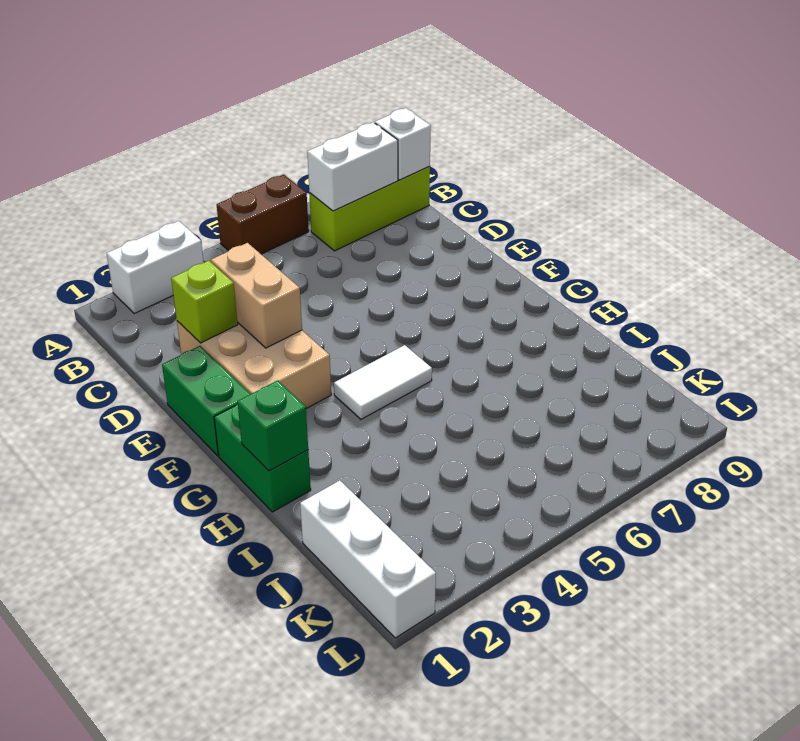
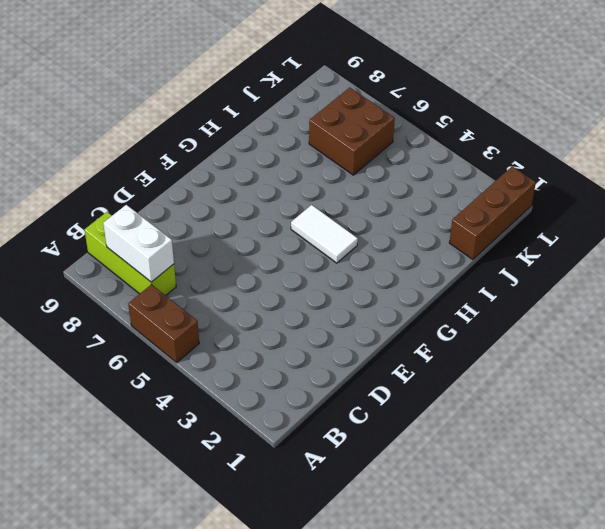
brown brick J1:L1 level 1 -> white brick J1:L1 level 1
brown brick J6:K7 level 1 -> none
none -> white brick A2:A3 level 1
none -> tan brick D2:F3 level 1
none -> green brick E1:F1 level 1

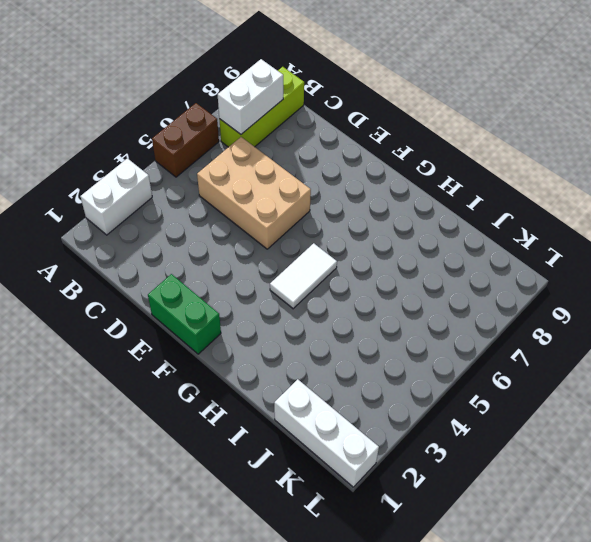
tan brick C5:E6 level 1 -> tan brick D2:F3 level 1
none -> green brick G1:H1 level 1
none -> white brick B9 level 2
none -> lime brick D2 level 2

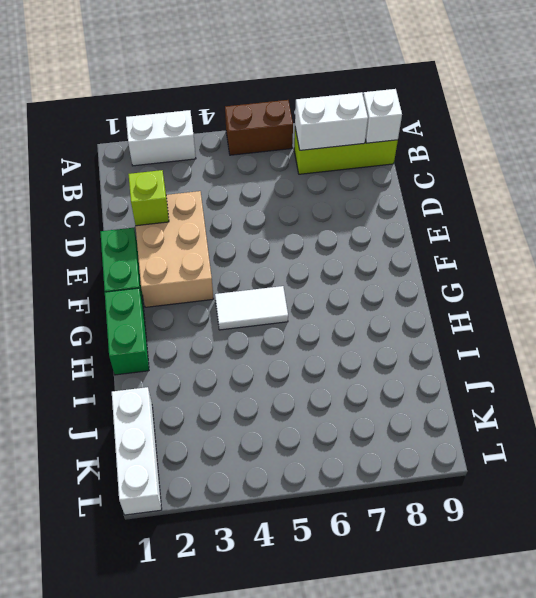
none -> tan brick D3:E3 level 2
none -> green brick H1 level 2

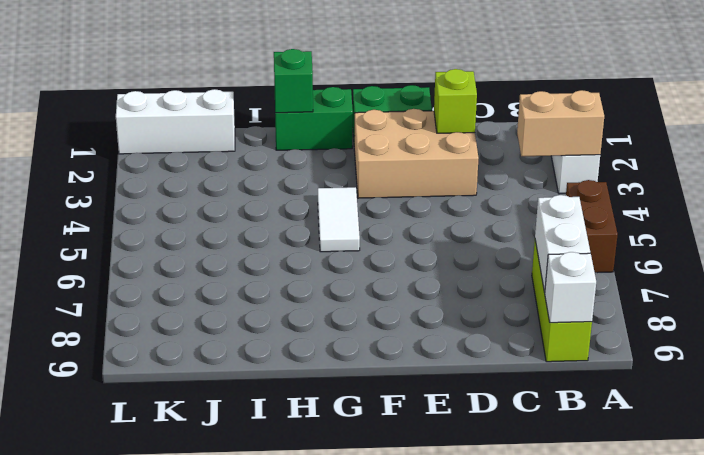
tan brick A3:B3 level 2 -> tan brick D3:E3 level 2

